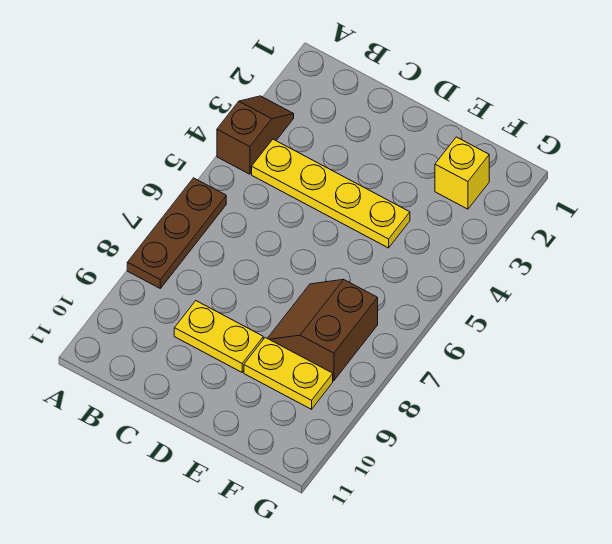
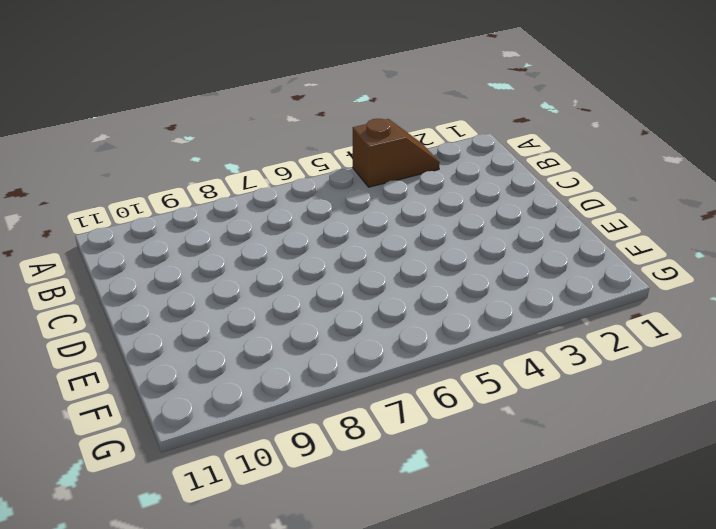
none -> brown plate A6:A8 level 1
none -> yellow plate B4:E4 level 1

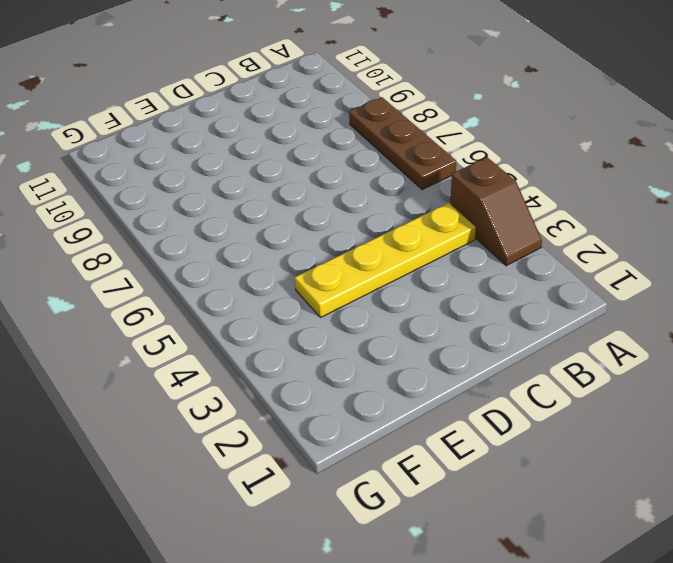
none -> yellow plate C9:D9 level 1
none -> brown slope E7:F8 level 1 top F

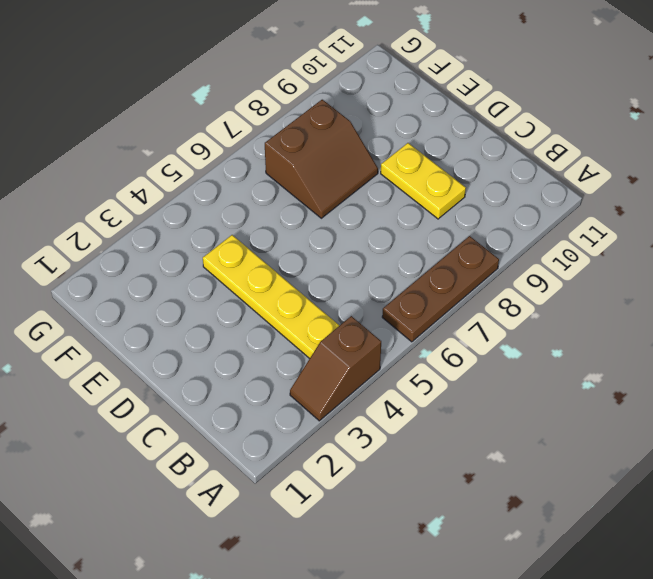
none -> yellow plate E9:F9 level 1
none -> yellow brick F2 level 1

